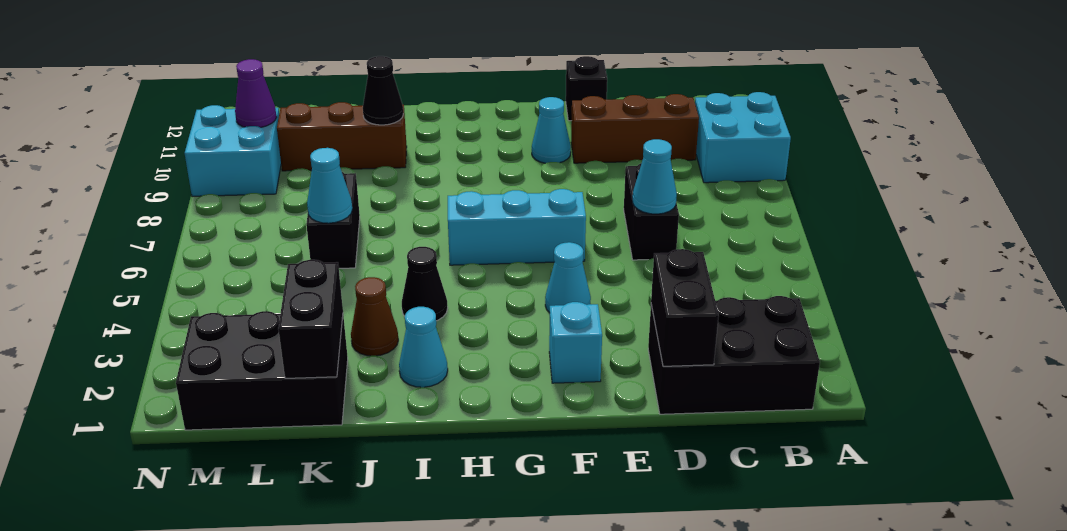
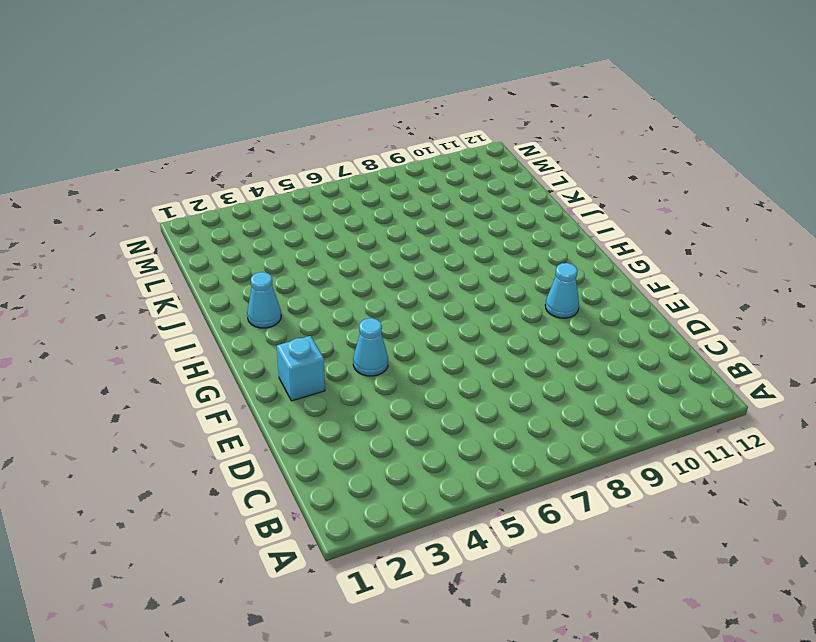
none -> cyan brick A9:B10 level 1
none -> black brick B1:D2 level 1
none -> brown brick C10:E10 level 1

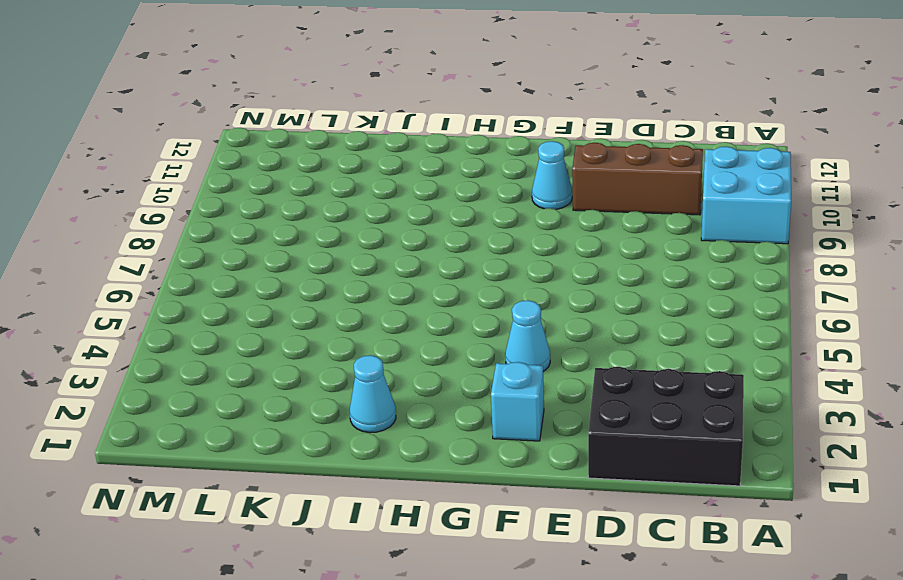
none -> black brick D6:D7 level 1
none -> black brick E12 level 1
none -> cyan brick F6:H6 level 1

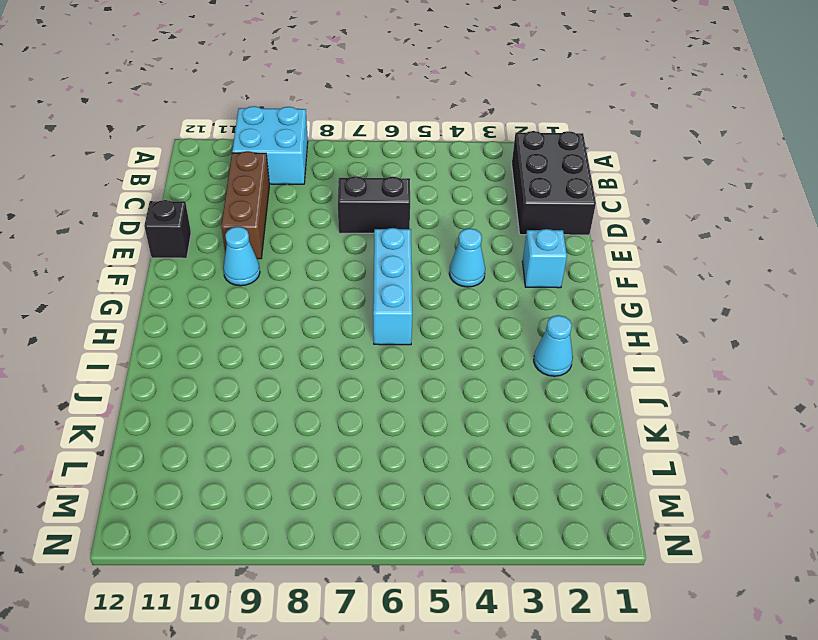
none -> black cone I4 level 1
none -> brown cone J3 level 1
none -> brown brick J10:L10 level 1

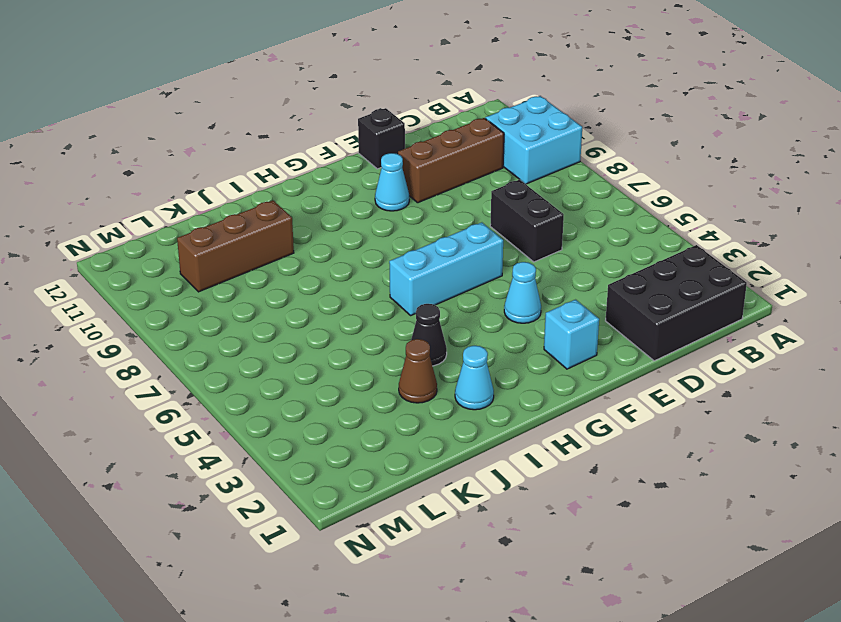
none -> black brick K1:M2 level 1
none -> black brick K6:K7 level 1
none -> cyan brick M9:N10 level 1

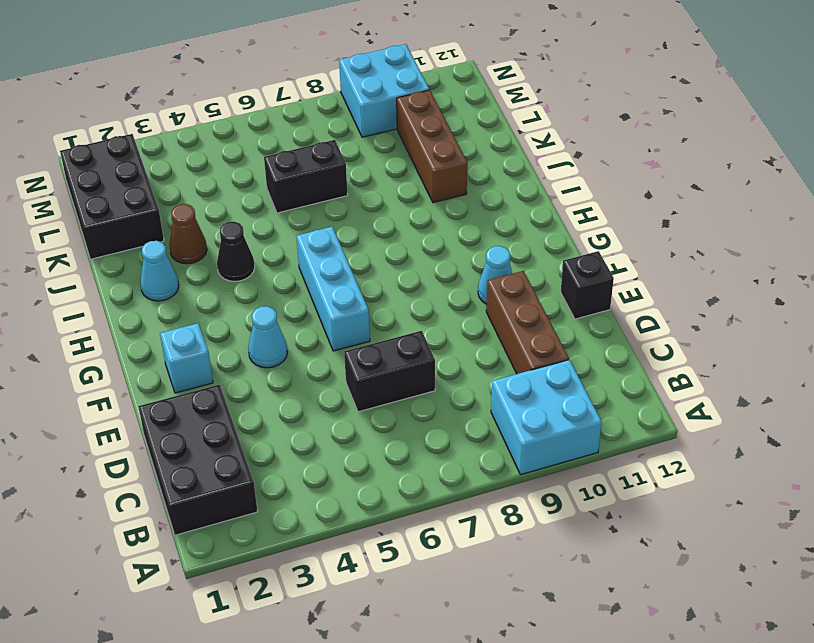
none -> black brick D1:D2 level 2
none -> cyan cone D6 level 2
none -> black cone J10 level 2

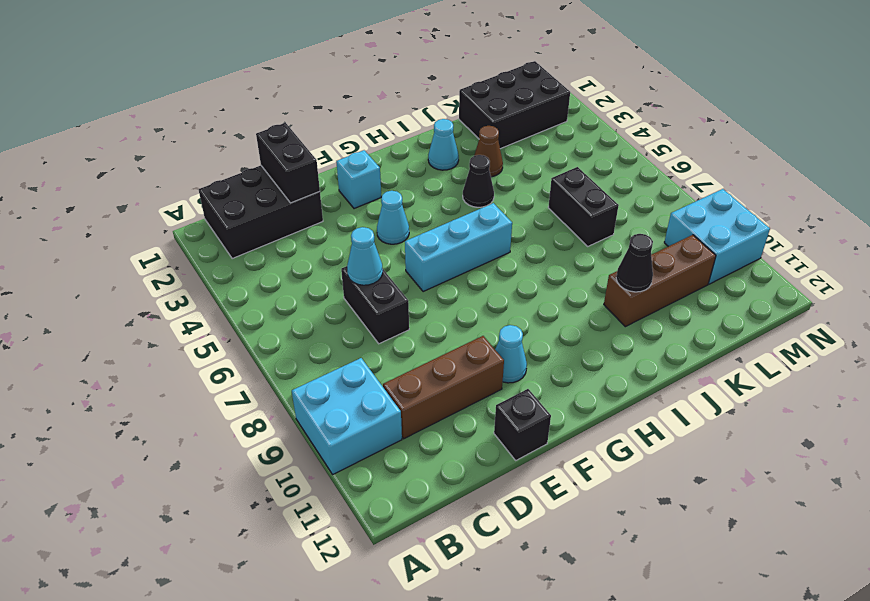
none -> black brick K1:K2 level 2
none -> cyan cone K6 level 2
none -> purple cone M10 level 2

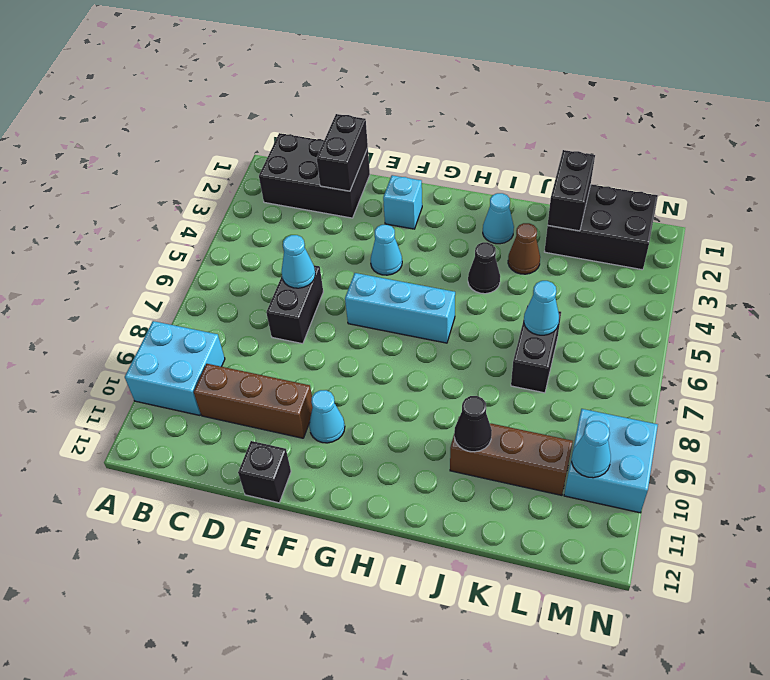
cyan cone M10 level 2 -> purple cone M10 level 2

